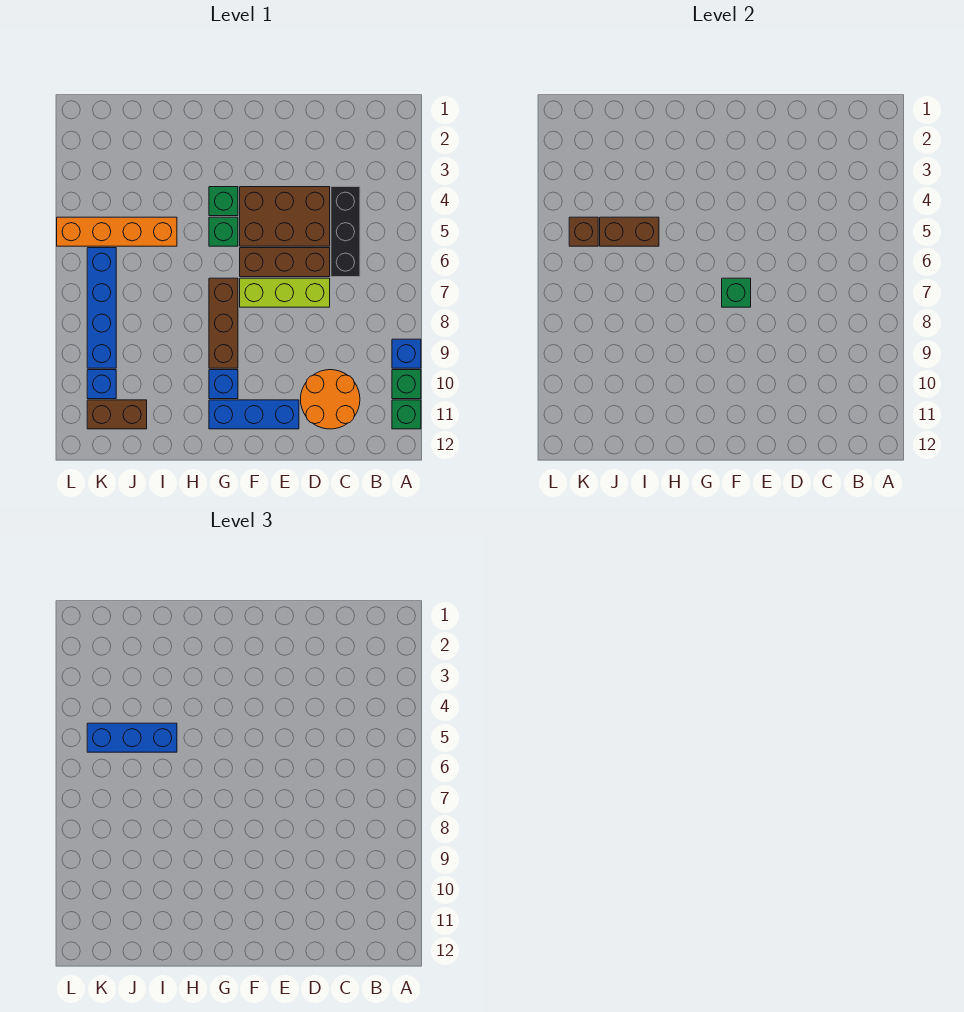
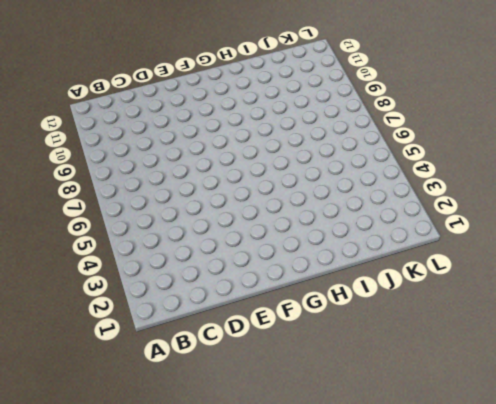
none -> blue brick A9 level 1
none -> green brick A10 level 1
none -> green brick A11 level 1

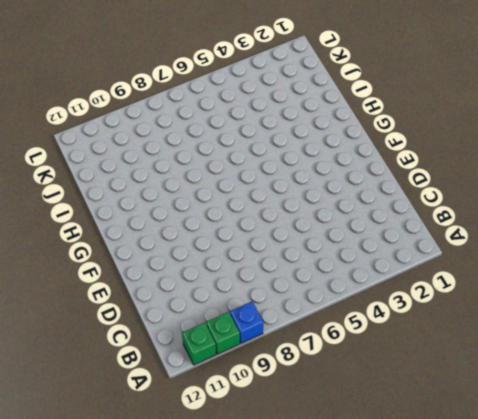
none -> black brick C4:C6 level 1
none -> orange round brick C10:D11 level 1
none -> brown brick D4:F5 level 1

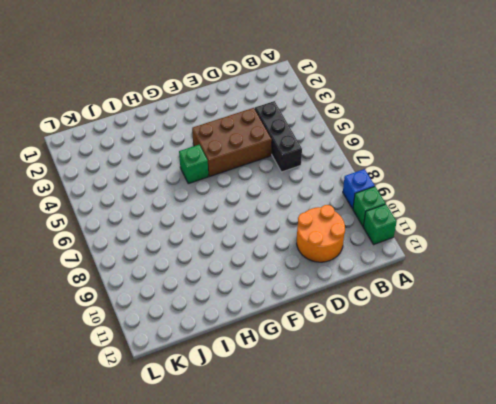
none -> brown brick D6:F6 level 1
none -> lime brick D7:F7 level 1
none -> blue brick E11:G11 level 1

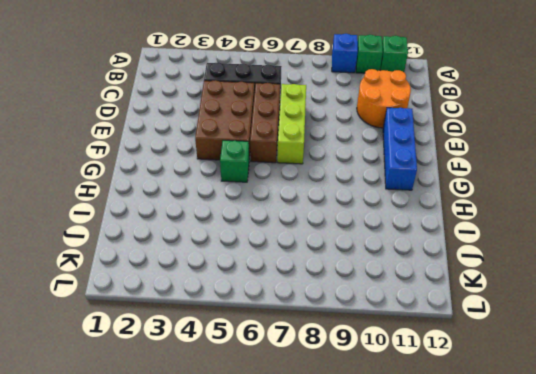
none -> green brick G4 level 1
none -> brown brick G7:G9 level 1
none -> blue brick G10 level 1

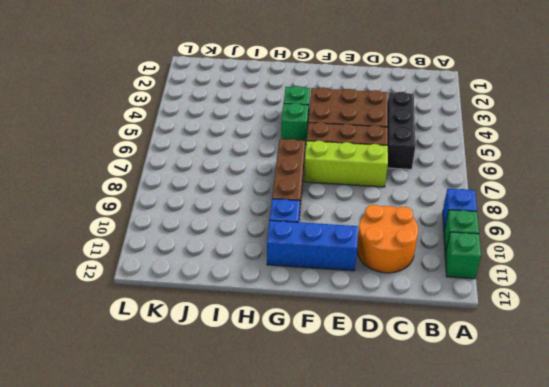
none -> orange brick I5:L5 level 1
none -> brown brick J11:K11 level 1
none -> blue brick K6:K9 level 1

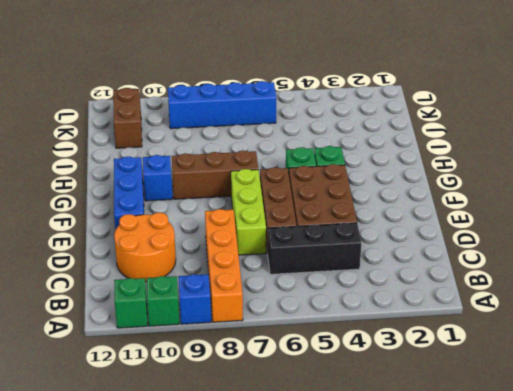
orange brick A8:D8 level 1 -> orange brick I5:L5 level 1
none -> blue brick K10 level 1
none -> green brick F7 level 2
none -> brown brick I5:J5 level 2

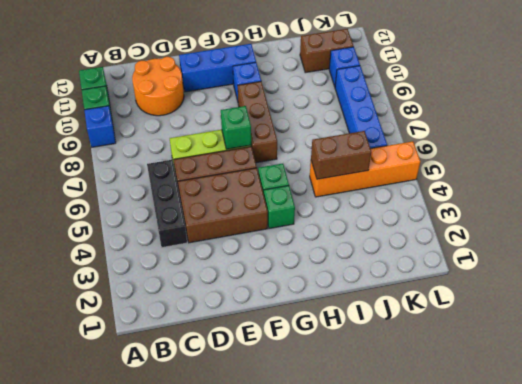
none -> brown brick K5 level 2
none -> blue brick I5:K5 level 3

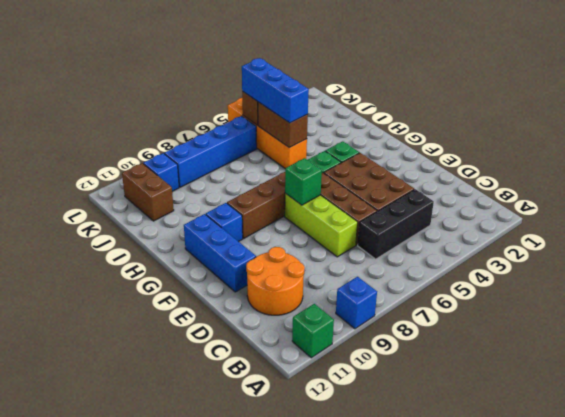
none -> green brick A10 level 1

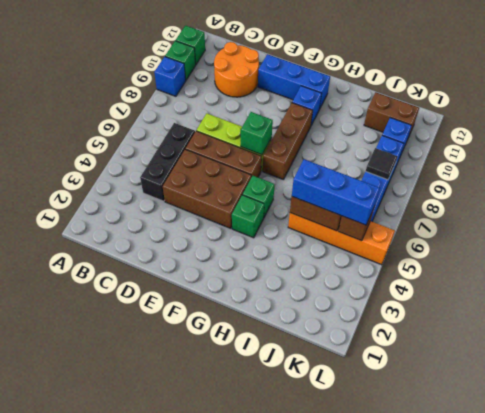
black tile K8 level 2 -> none

